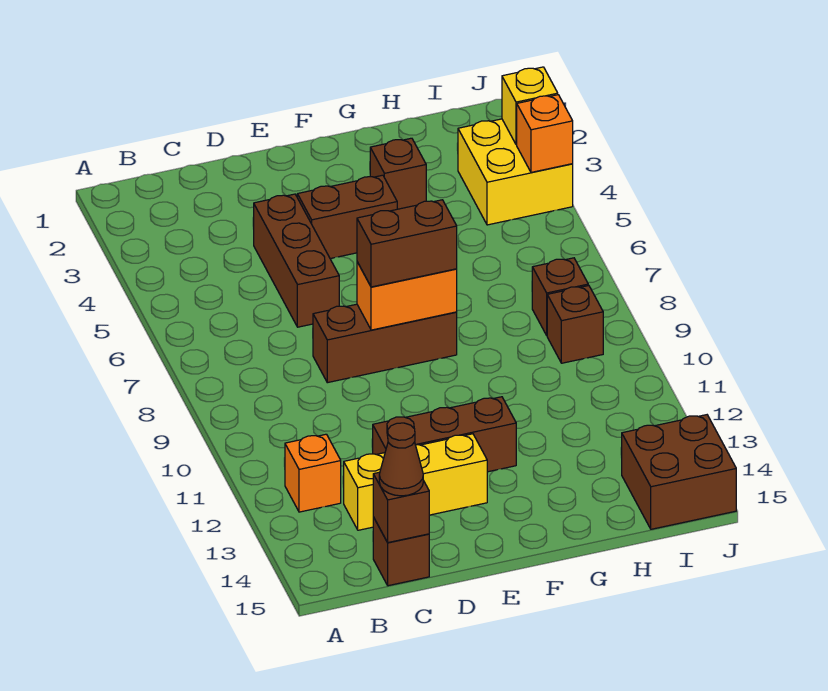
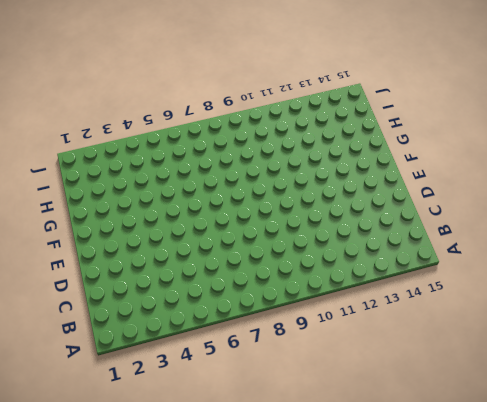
none -> orange brick B12 level 1
none -> yellow brick C13:E13 level 1
none -> brown brick C15 level 1

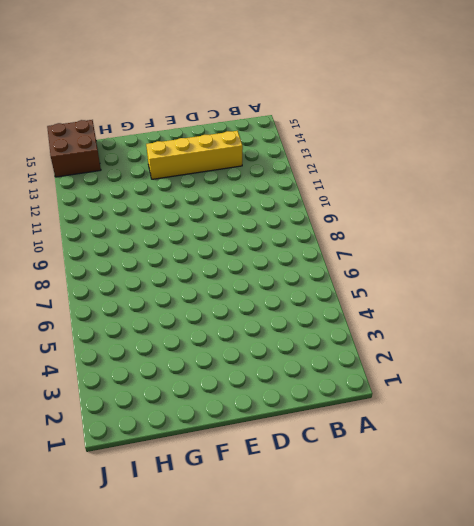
yellow brick C13:F13 level 1 -> yellow brick C13:E13 level 1
none -> orange brick B12 level 1
none -> brown brick C15 level 1
none -> brown brick D4:D6 level 1

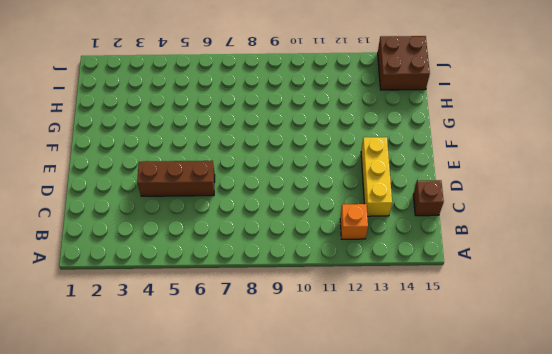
none -> brown brick D8:F8 level 1
none -> brown brick D12:F12 level 1
none -> brown brick E4:F4 level 1

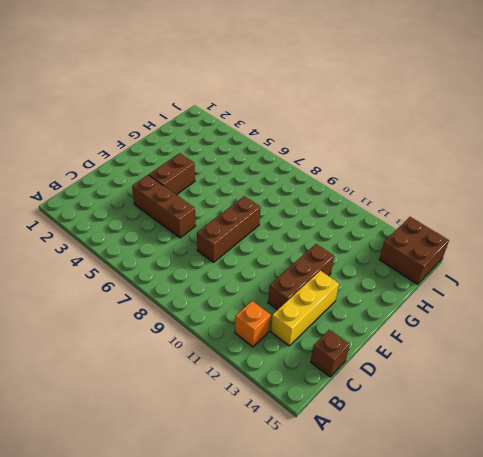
none -> brown brick G3 level 1
none -> yellow brick I3:J4 level 1
none -> brown brick I8 level 1

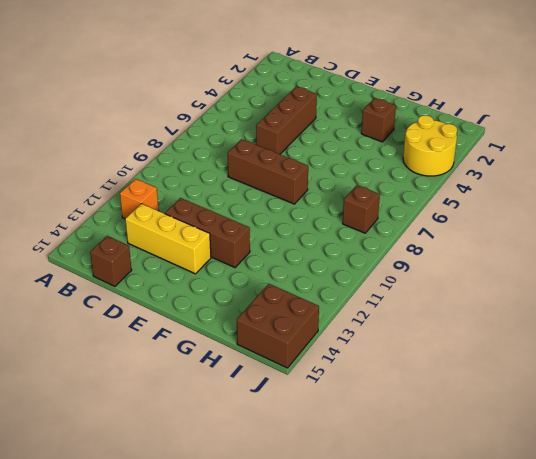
yellow round brick I3:J4 level 1 -> yellow brick I3:J4 level 1
none -> brown brick E4:F4 level 1
none -> brown brick I9 level 1
none -> brown brick C15 level 2

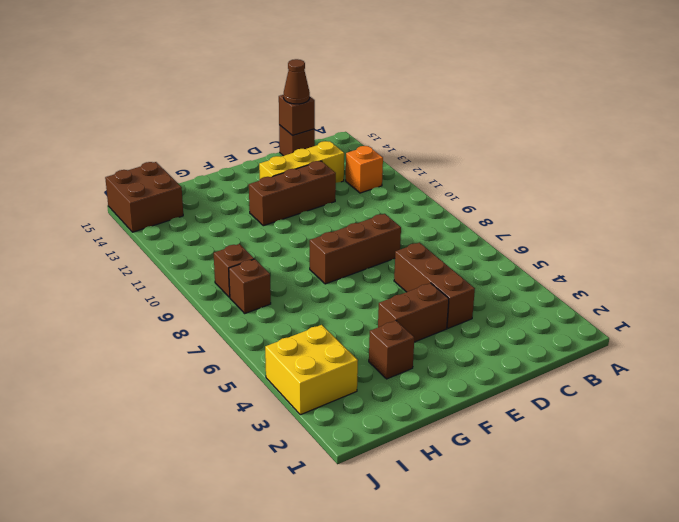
none -> orange brick E8:F8 level 2
none -> yellow brick J3 level 2
none -> orange brick J4 level 2

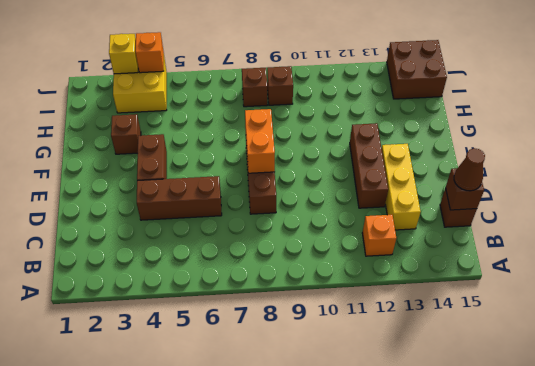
none -> brown brick E8:F8 level 3

